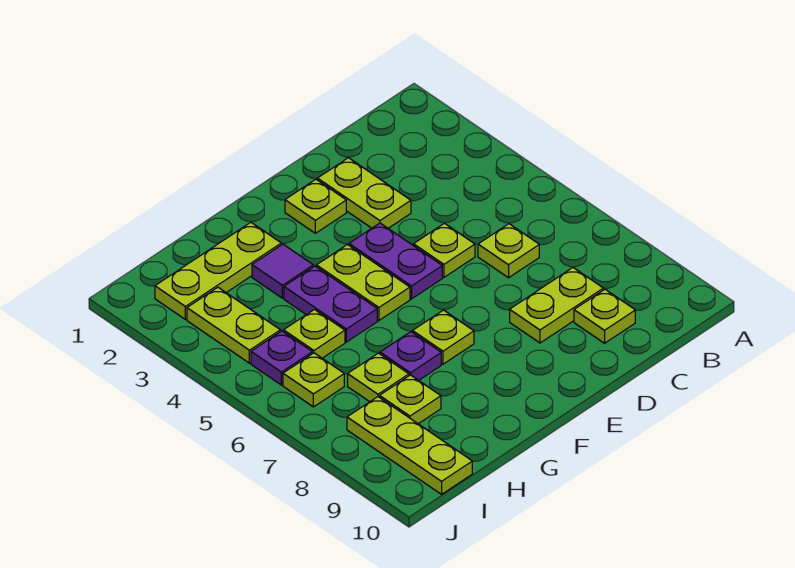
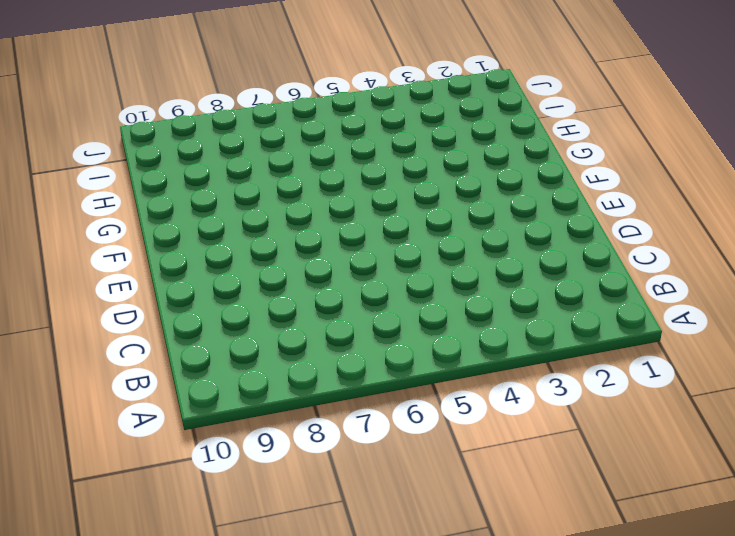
none -> lime plate C6 level 1
none -> lime plate C8:D8 level 1
none -> lime plate C9 level 1

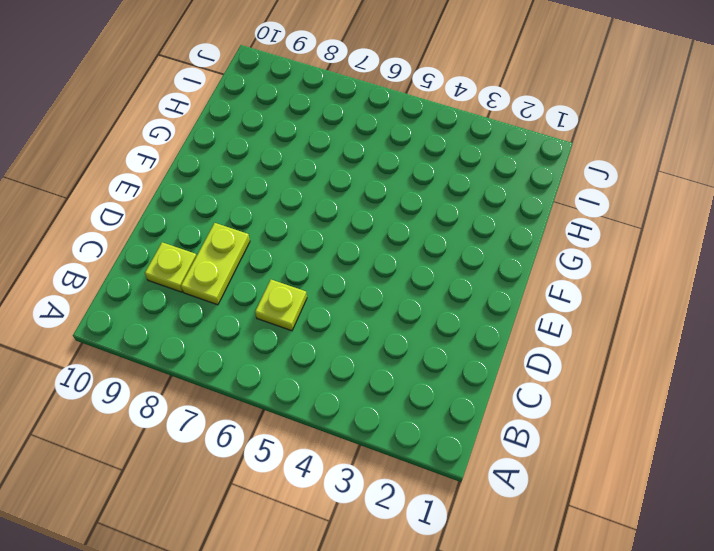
none -> lime plate D2:D3 level 1
none -> lime plate D5 level 1
none -> lime plate E2 level 1

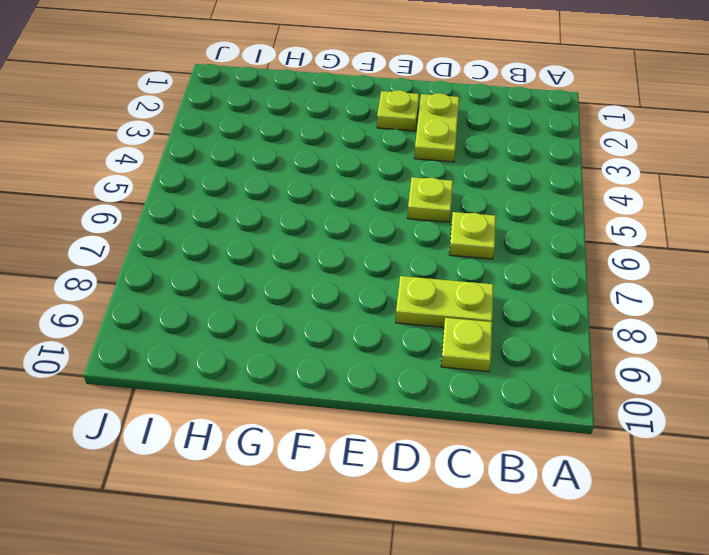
none -> purple plate E4:E5 level 1
none -> lime plate F4:F5 level 1
none -> lime plate F7 level 1

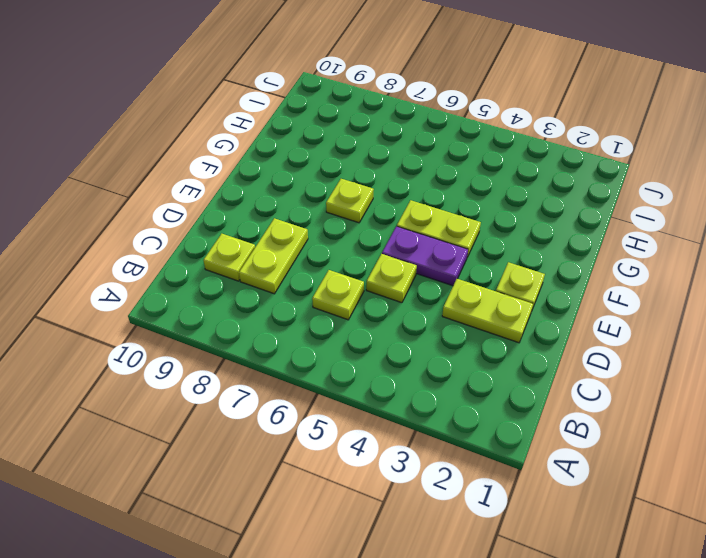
none -> lime plate G2:I2 level 1
none -> purple tile G3 level 1
none -> purple plate G4:G5 level 1

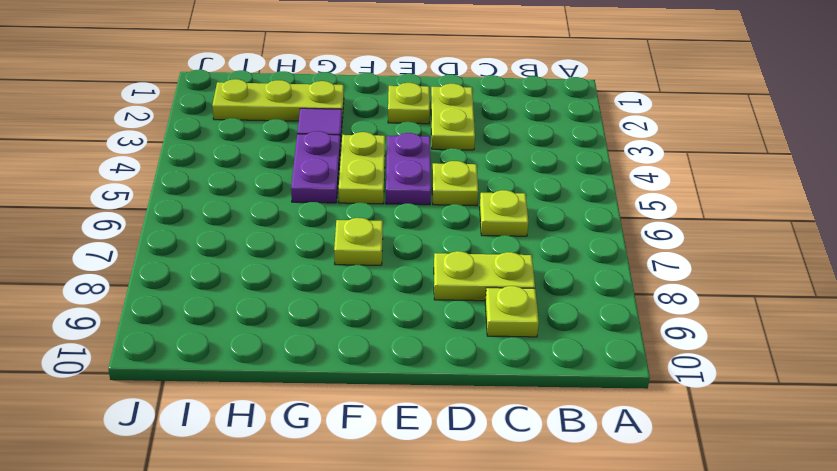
none -> purple plate G7 level 1
none -> lime plate H5 level 1
none -> lime plate H7 level 1

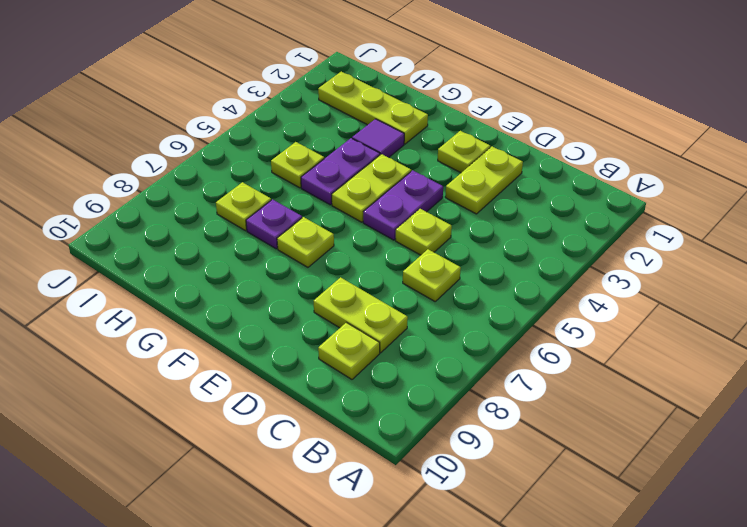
none -> lime plate H8 level 1
none -> lime plate I3:I4 level 1
none -> purple plate I5 level 1

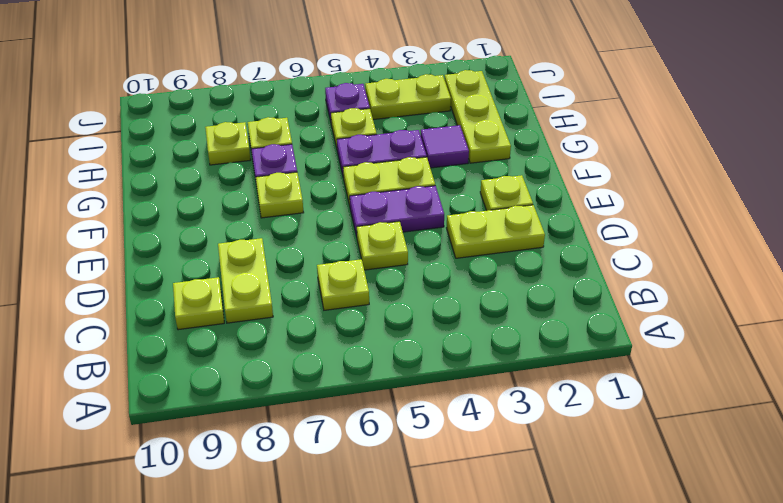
none -> lime plate I6 level 1
none -> lime plate I8:I10 level 1

